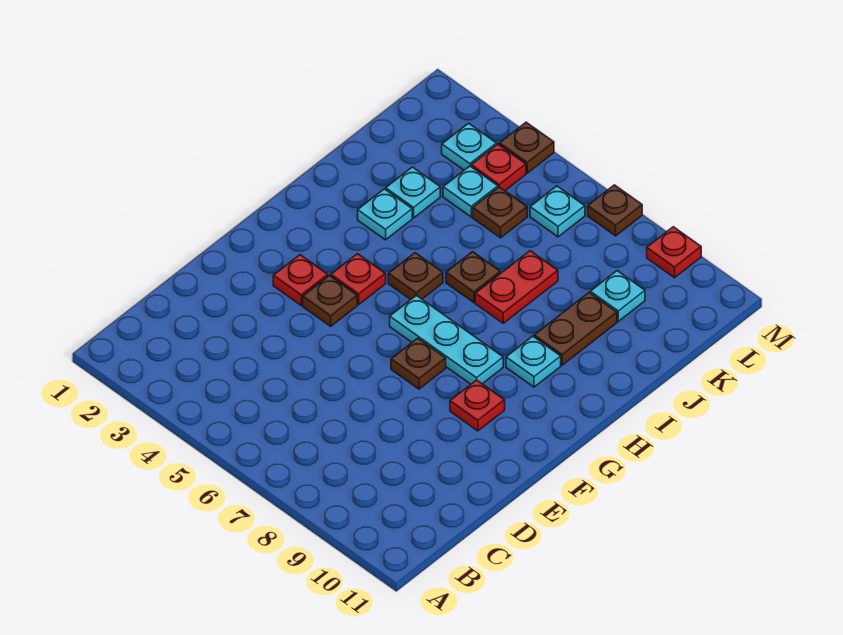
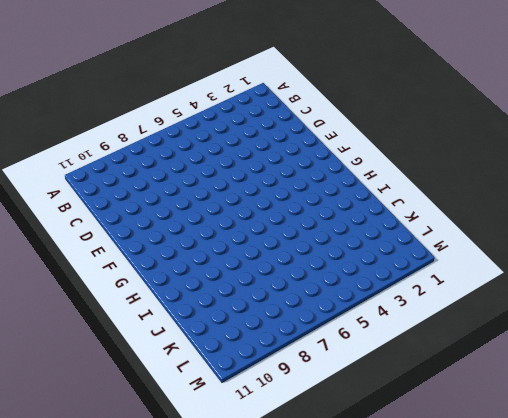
none -> red plate F3 level 1
none -> brown plate F4 level 1
none -> brown plate F7 level 1

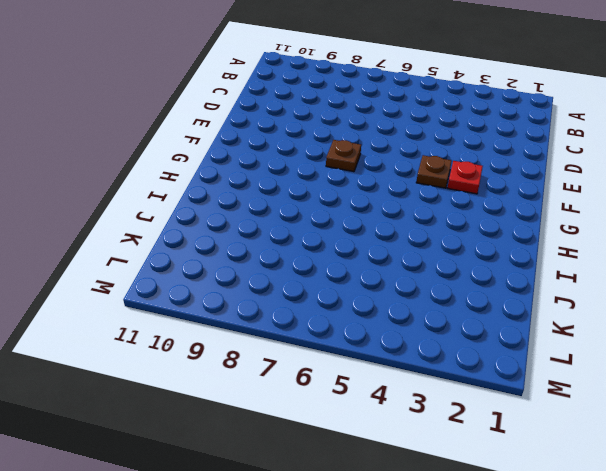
none -> red plate F9 level 1
none -> red plate G4 level 1
none -> cyan plate G6:G8 level 1

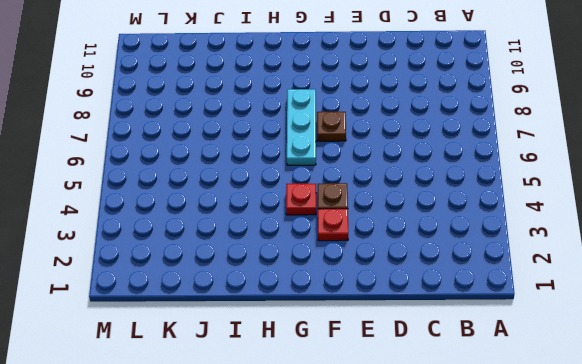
none -> red plate F9 level 1
none -> brown plate H5 level 1
none -> cyan plate H9 level 1

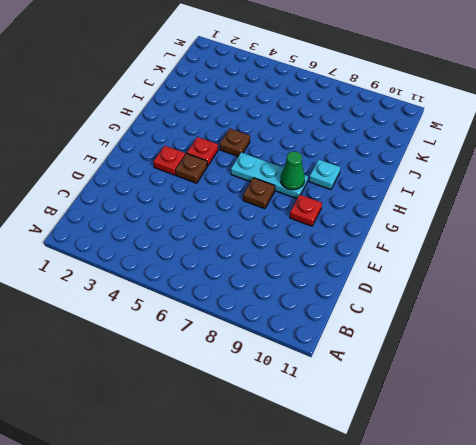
green cone G8 level 2 -> none
none -> cyan plate I3 level 1
none -> brown plate I6 level 1
none -> red plate I7:J7 level 1

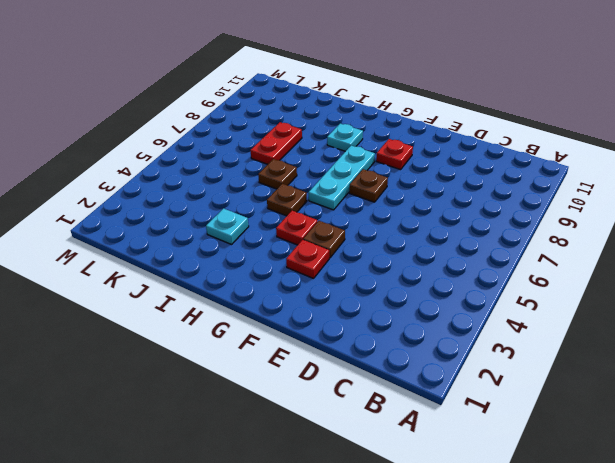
red plate J7:J8 level 1 -> red plate I7:J7 level 1
none -> brown plate I9:J9 level 1
none -> cyan plate J3 level 1
none -> cyan plate K4 level 1

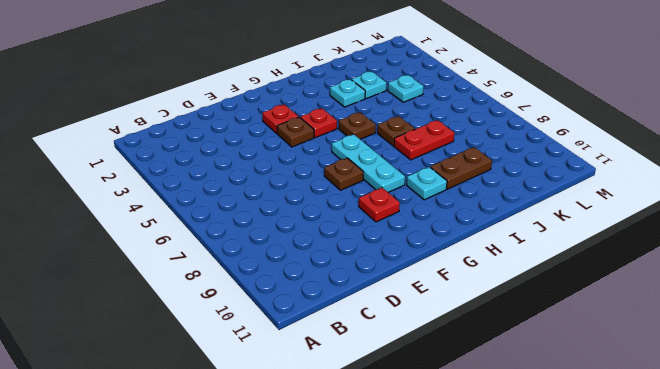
none -> brown plate K5 level 1
none -> cyan plate K9 level 1
none -> cyan plate L3 level 1

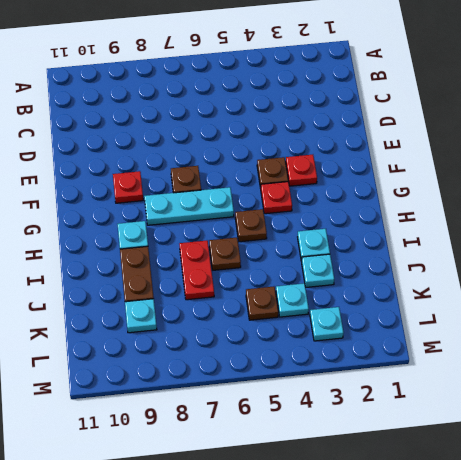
none -> red plate L4 level 1
none -> cyan plate L6 level 1
none -> brown plate M4 level 1

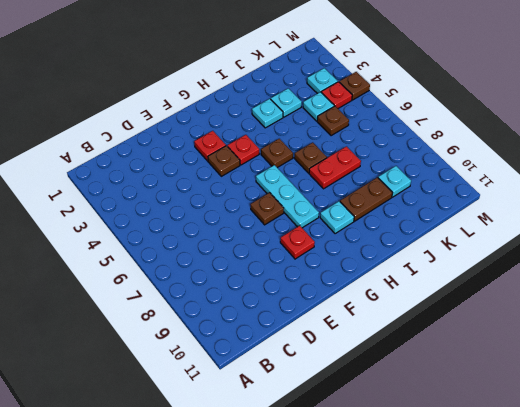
none -> cyan plate L6 level 1
none -> brown plate M7 level 1
none -> red plate M9 level 1

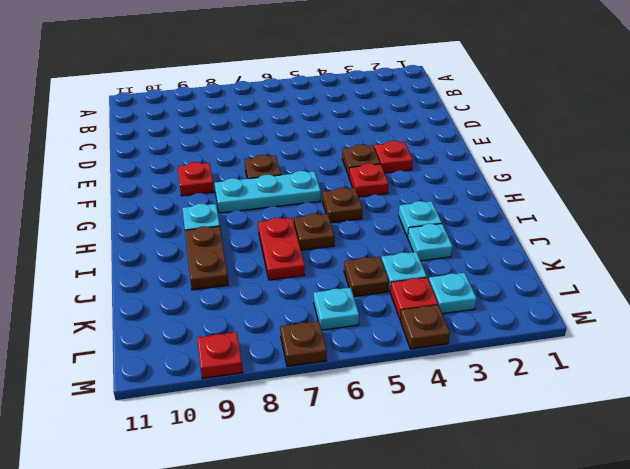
none -> cyan plate K9 level 1

